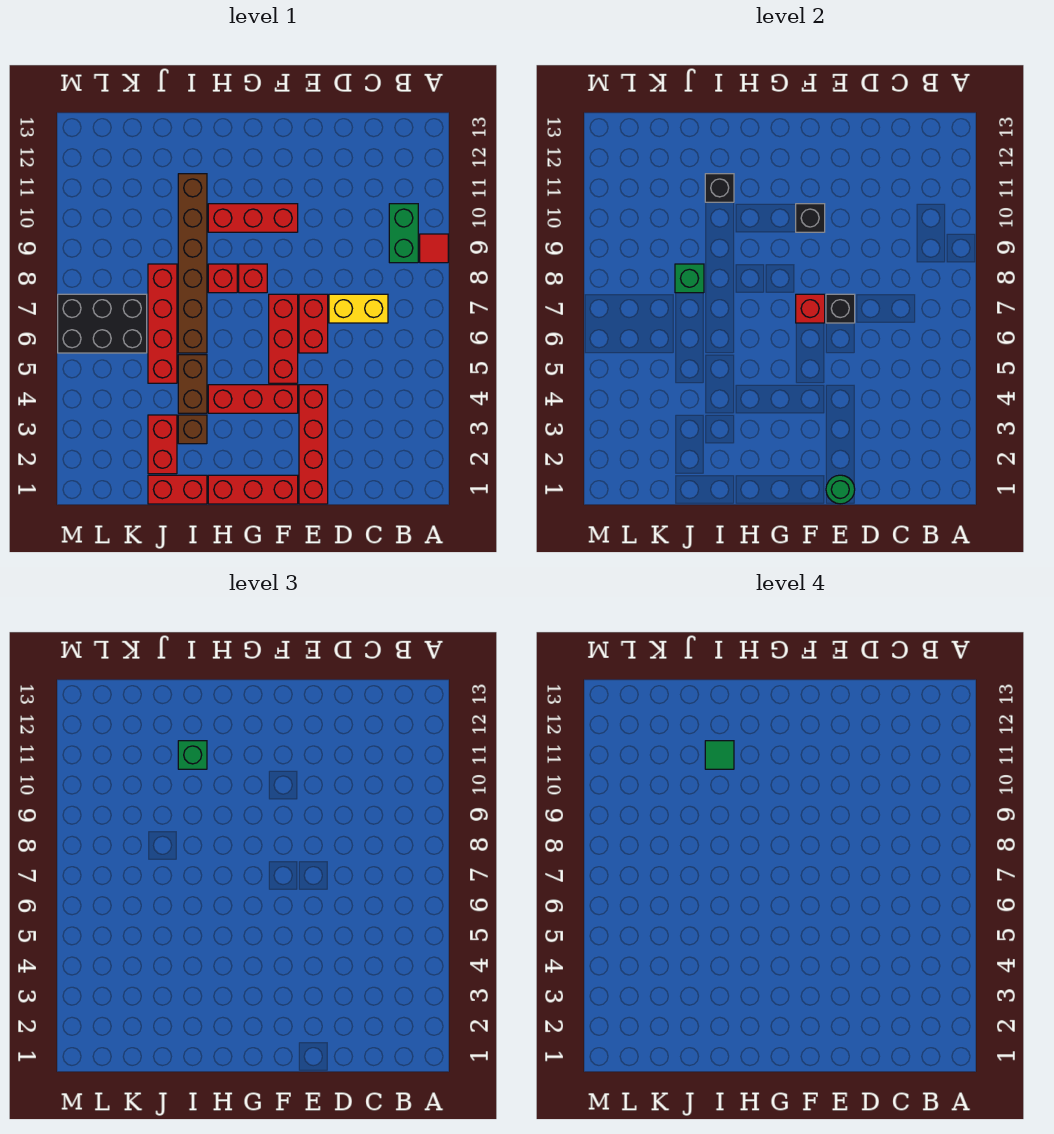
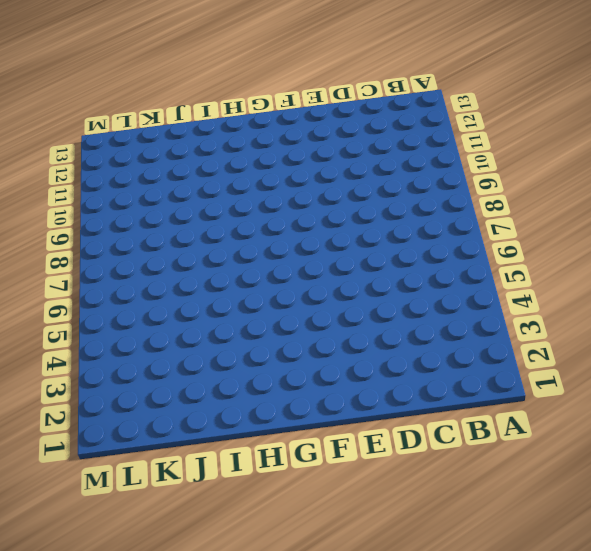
none -> red tile A9 level 1
none -> green brick B9:B10 level 1
none -> yellow brick C7:D7 level 1

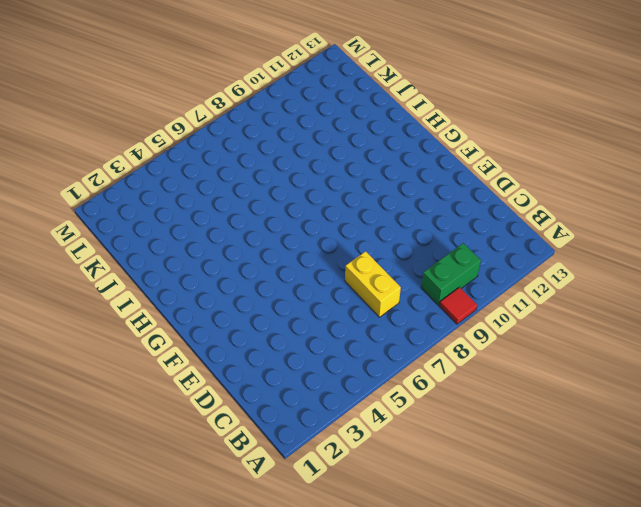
none -> red brick E1:E4 level 1
none -> red brick E6:E7 level 1
none -> red brick F1:H1 level 1

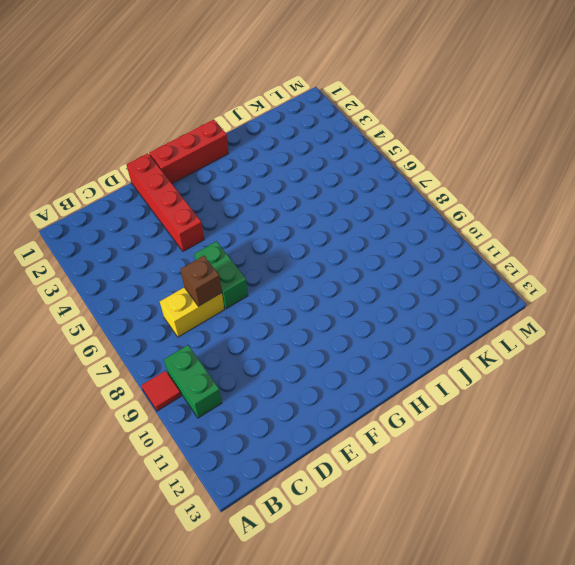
brown brick D7 level 2 -> brown brick I3 level 1
green brick E6:E7 level 1 -> red brick E6:E7 level 1
none -> red brick F4:H4 level 1
none -> red brick F5:F7 level 1
none -> red brick F10:H10 level 1

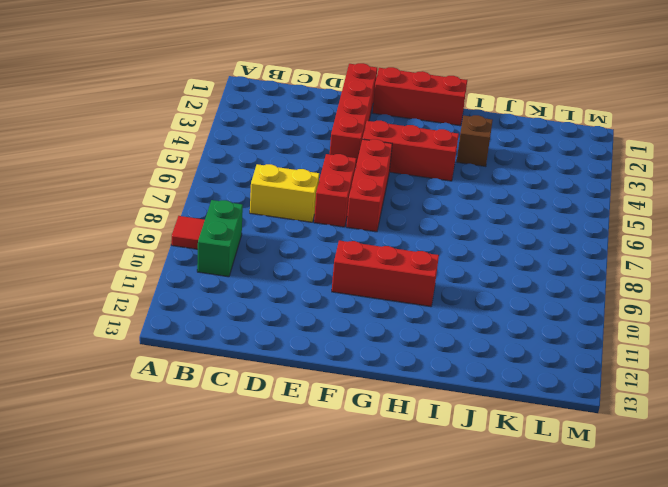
none -> red brick G8 level 1
none -> red brick H8 level 1
none -> red brick I1:J1 level 1

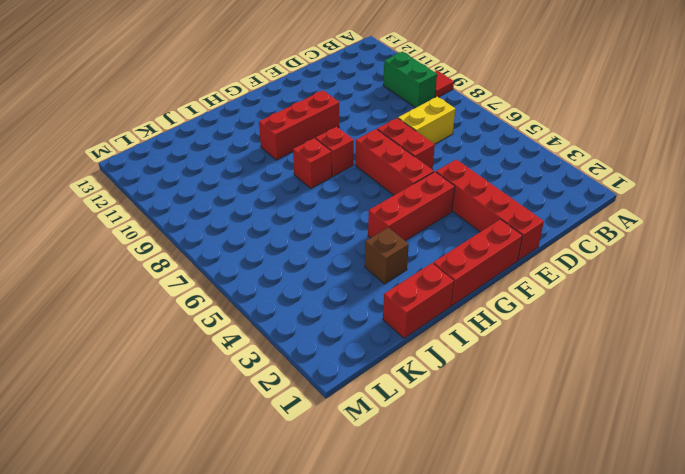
none -> brown brick I4:I5 level 1
none -> brown brick I6:I11 level 1
none -> red brick J2:J3 level 1

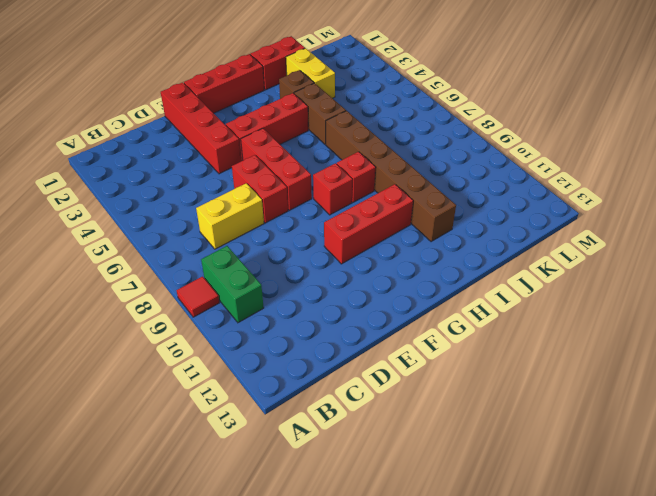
yellow brick J2:J3 level 1 -> red brick J2:J3 level 1
none -> red brick J5:J8 level 1
none -> black brick K6:M7 level 1
none -> green round brick E1 level 2

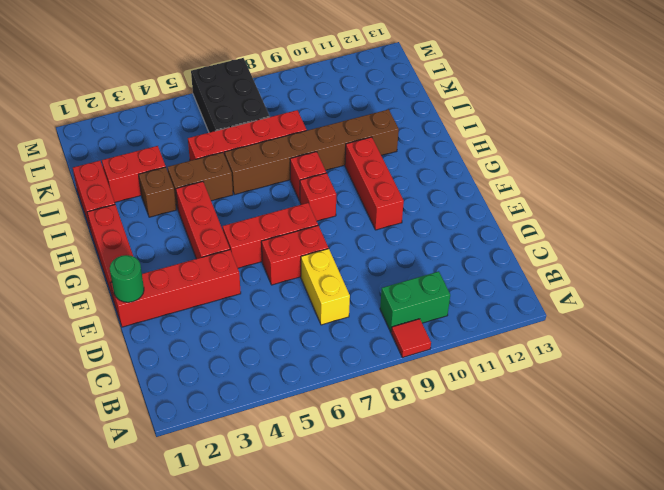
none -> black brick E7 level 2
none -> red brick F7 level 2
none -> black brick F10 level 2

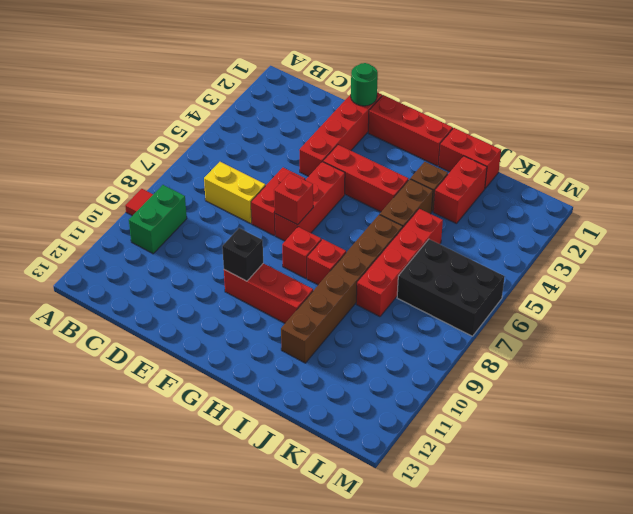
none -> black brick E7 level 2
none -> black brick I11 level 2
none -> green brick J8 level 2

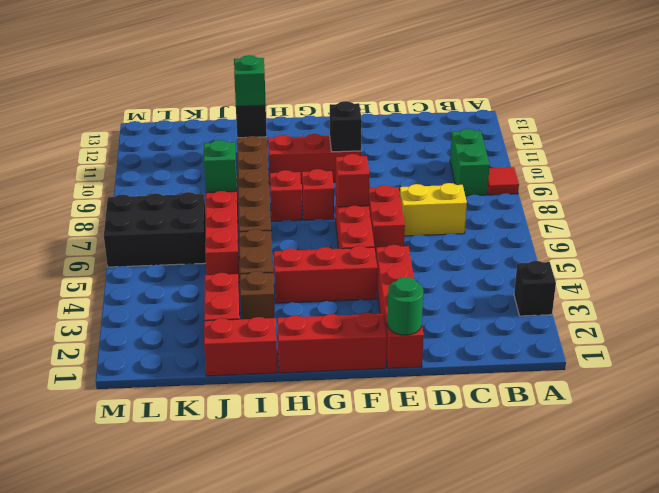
black brick A3 level 1 -> black brick E7 level 2
none -> green tile I11 level 4

